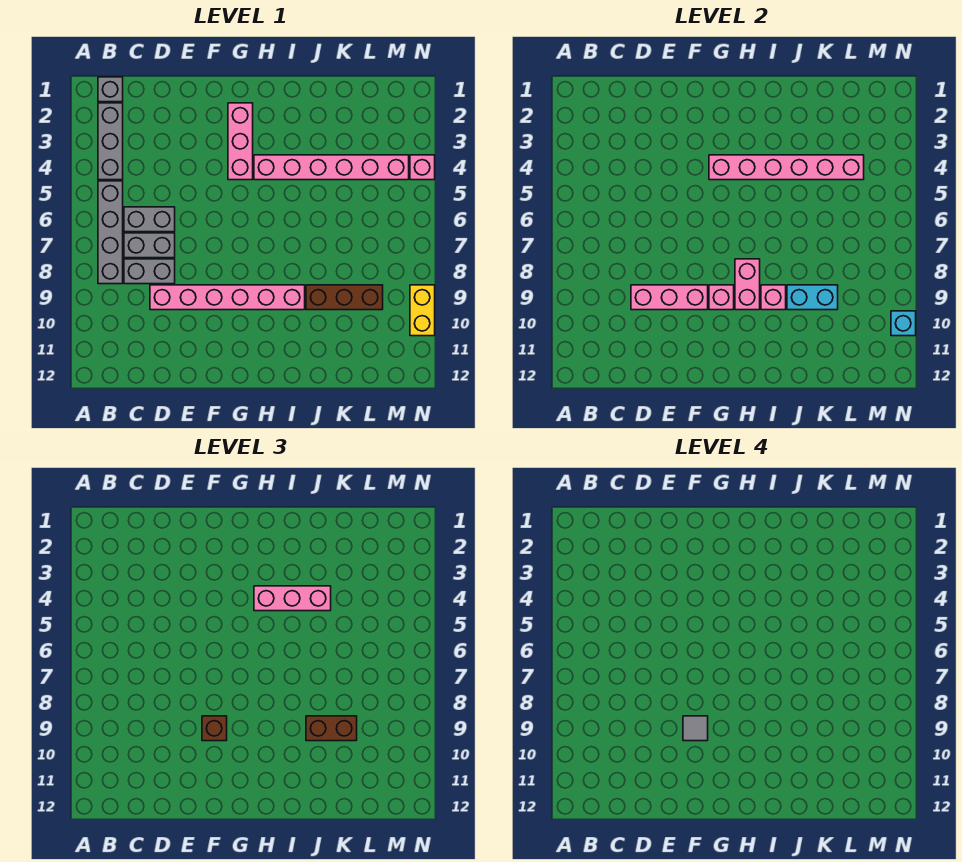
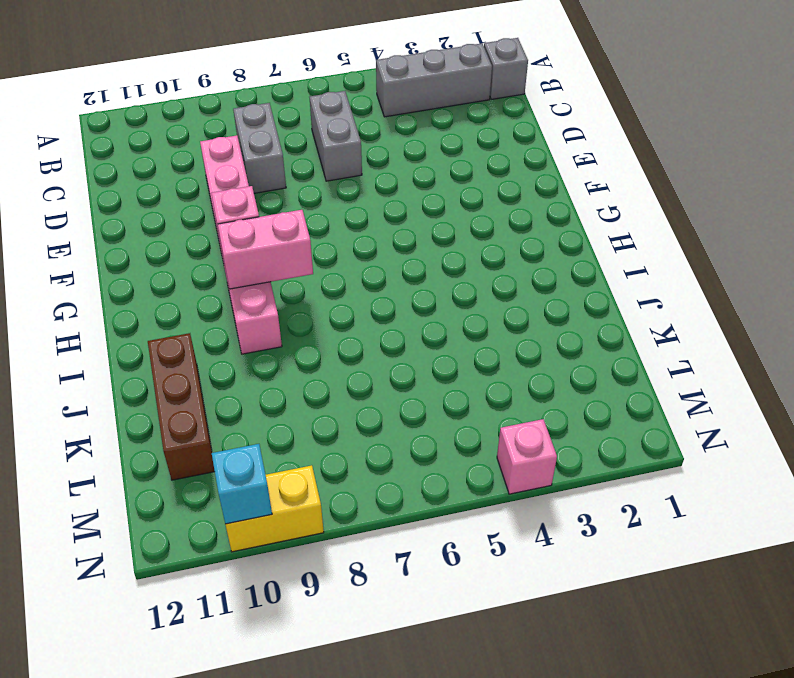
brown brick J11:L11 level 1 -> brown brick J9:L9 level 1
none -> grey brick B5:B8 level 1
none -> grey brick C7:D7 level 1
none -> pink brick G2:G4 level 1

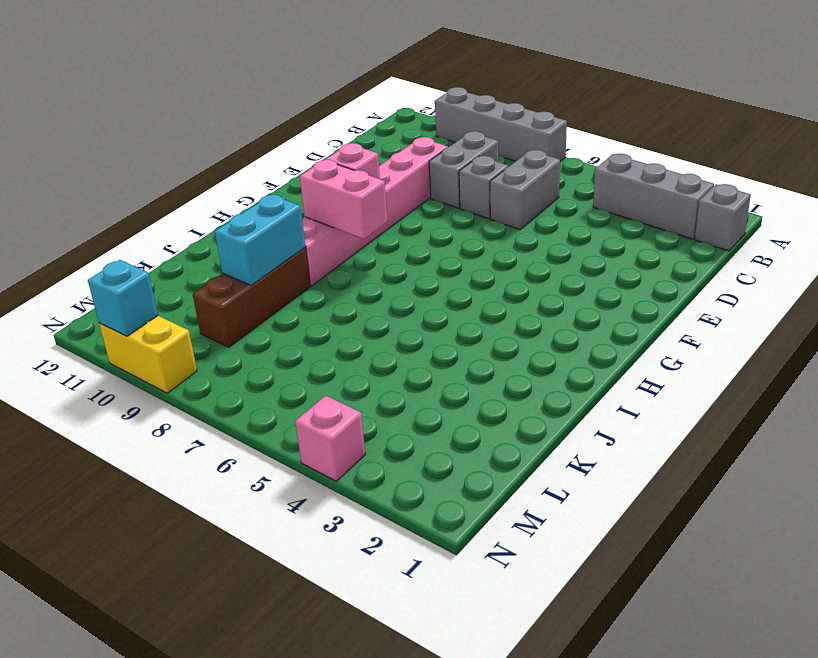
grey brick A7:A10 level 1 -> grey brick B5:B8 level 1
grey brick D7 level 1 -> grey brick C7:D7 level 1
none -> pink brick G2:G4 level 1
none -> pink brick H4:M4 level 1
none -> pink brick D9:F9 level 2

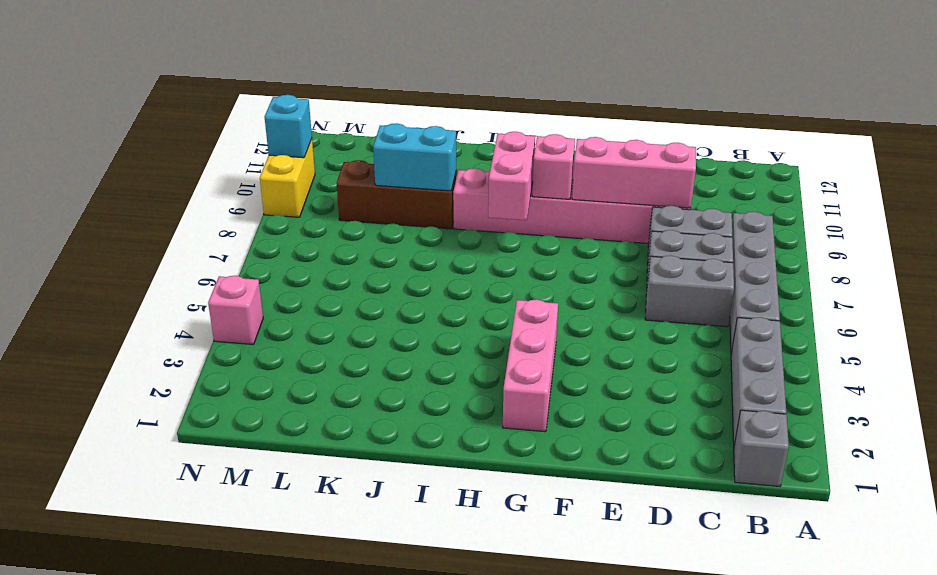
none -> pink brick H4:M4 level 1
none -> pink brick G4:L4 level 2
none -> pink brick I9 level 2

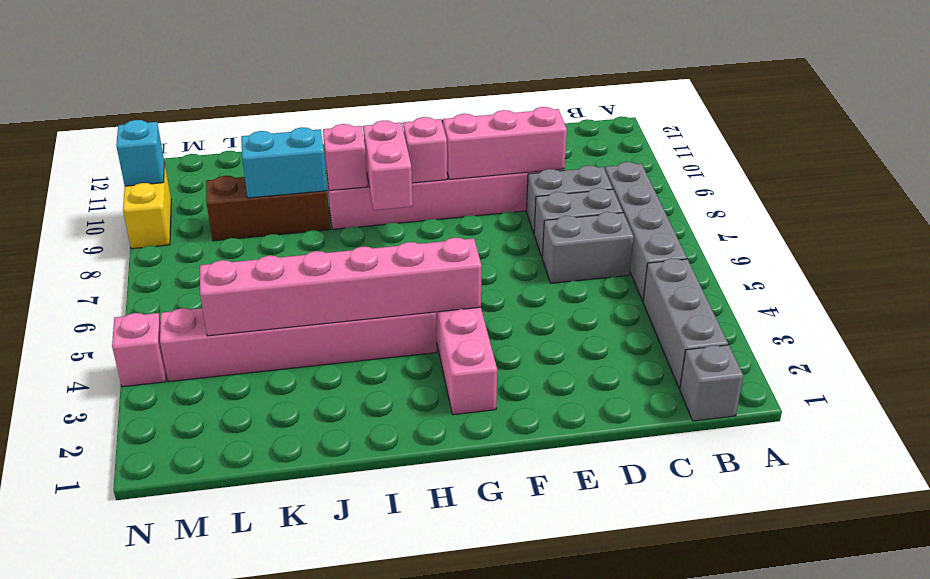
none -> brown brick F9 level 3
none -> pink brick H4:J4 level 3
none -> brown brick J9:K9 level 3

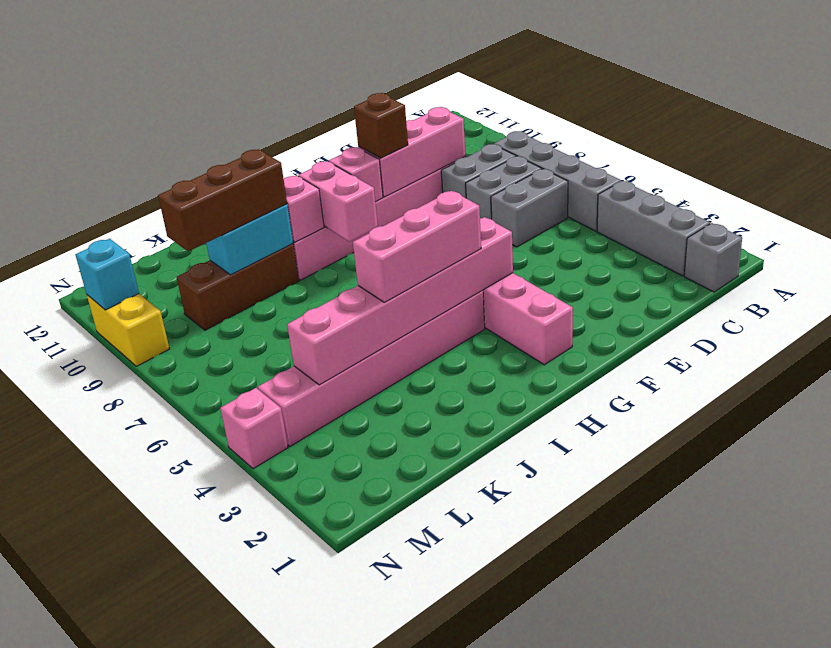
brown brick J9:L9 level 3 -> brown brick J9:K9 level 3
none -> grey tile F9 level 4

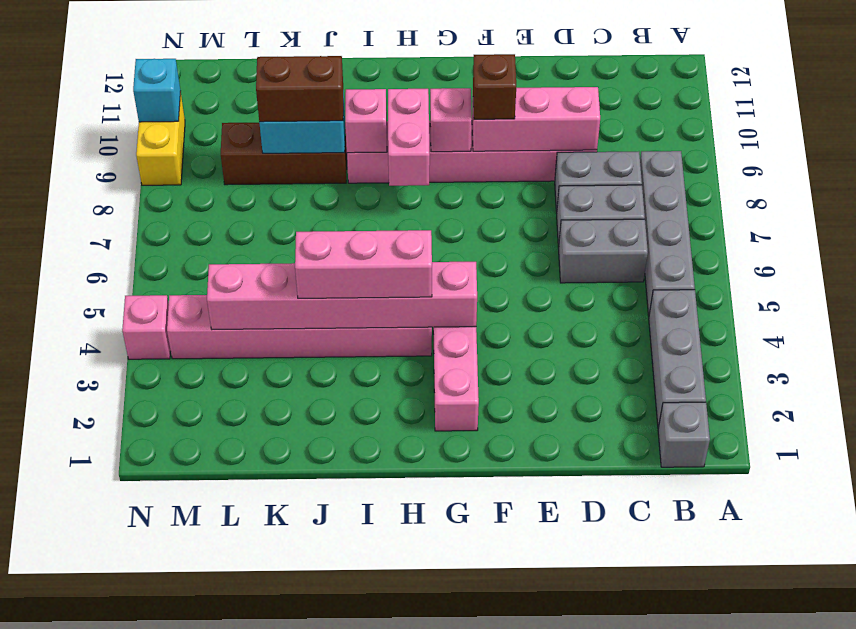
none -> grey tile F9 level 4

